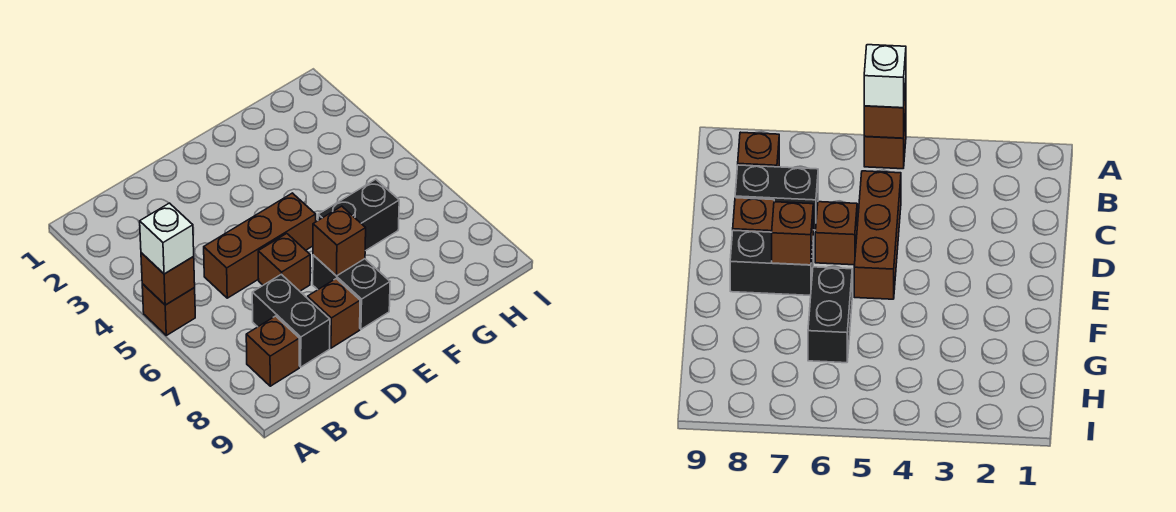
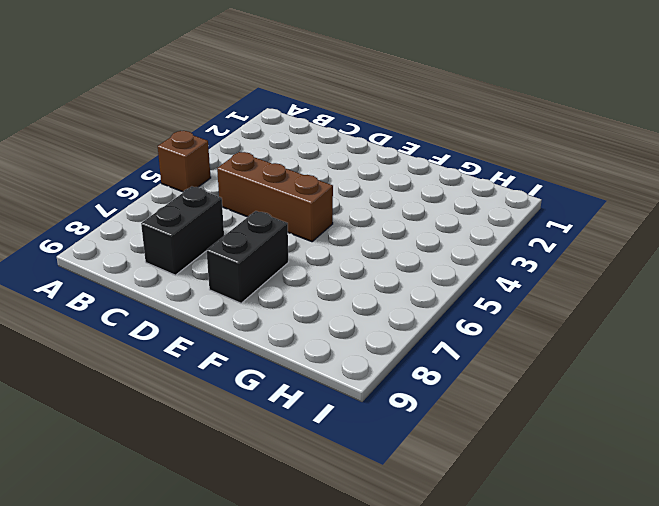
none -> brown brick B8 level 1
none -> brown brick D6 level 1

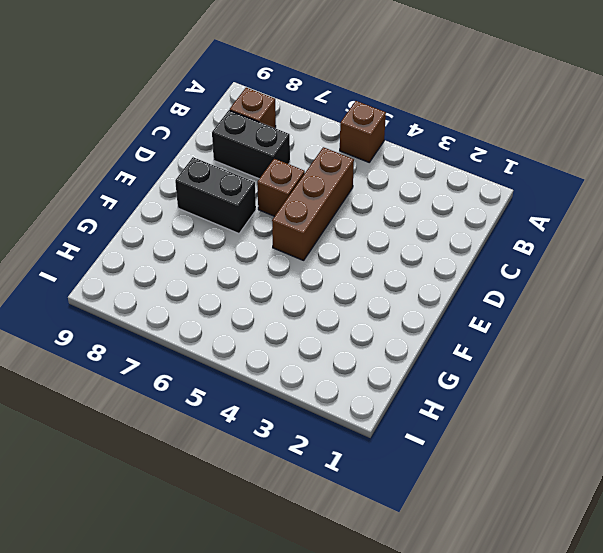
none -> brown brick D8 level 1
none -> black brick F6:G6 level 1

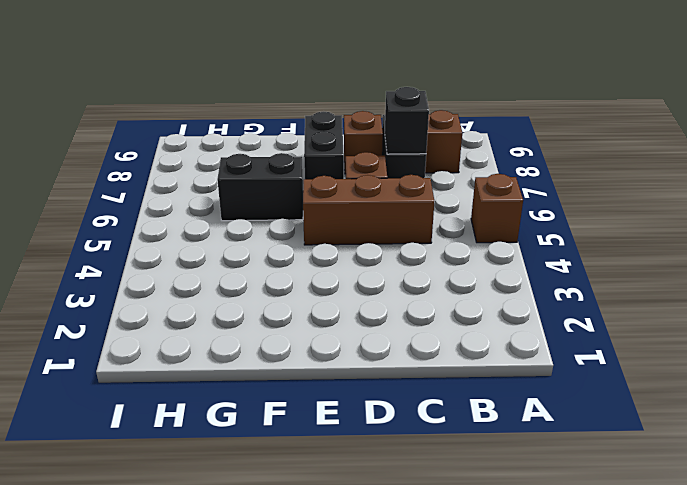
black brick C7 level 2 -> none
none -> brown brick A5 level 2
none -> brown brick E7 level 2

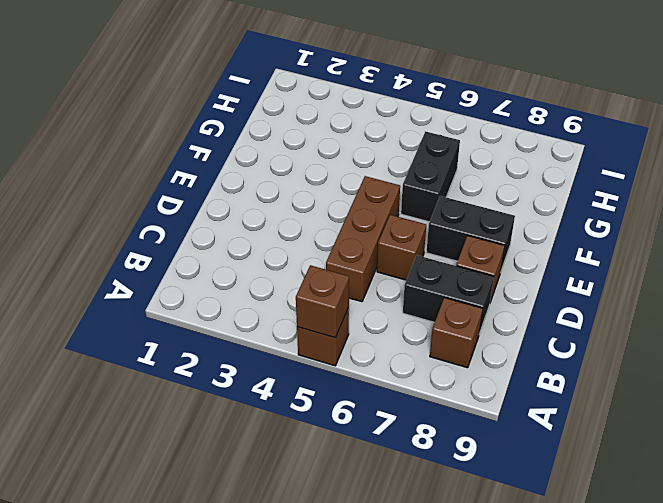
none -> brown brick E7 level 2
none -> white brick A5 level 3

